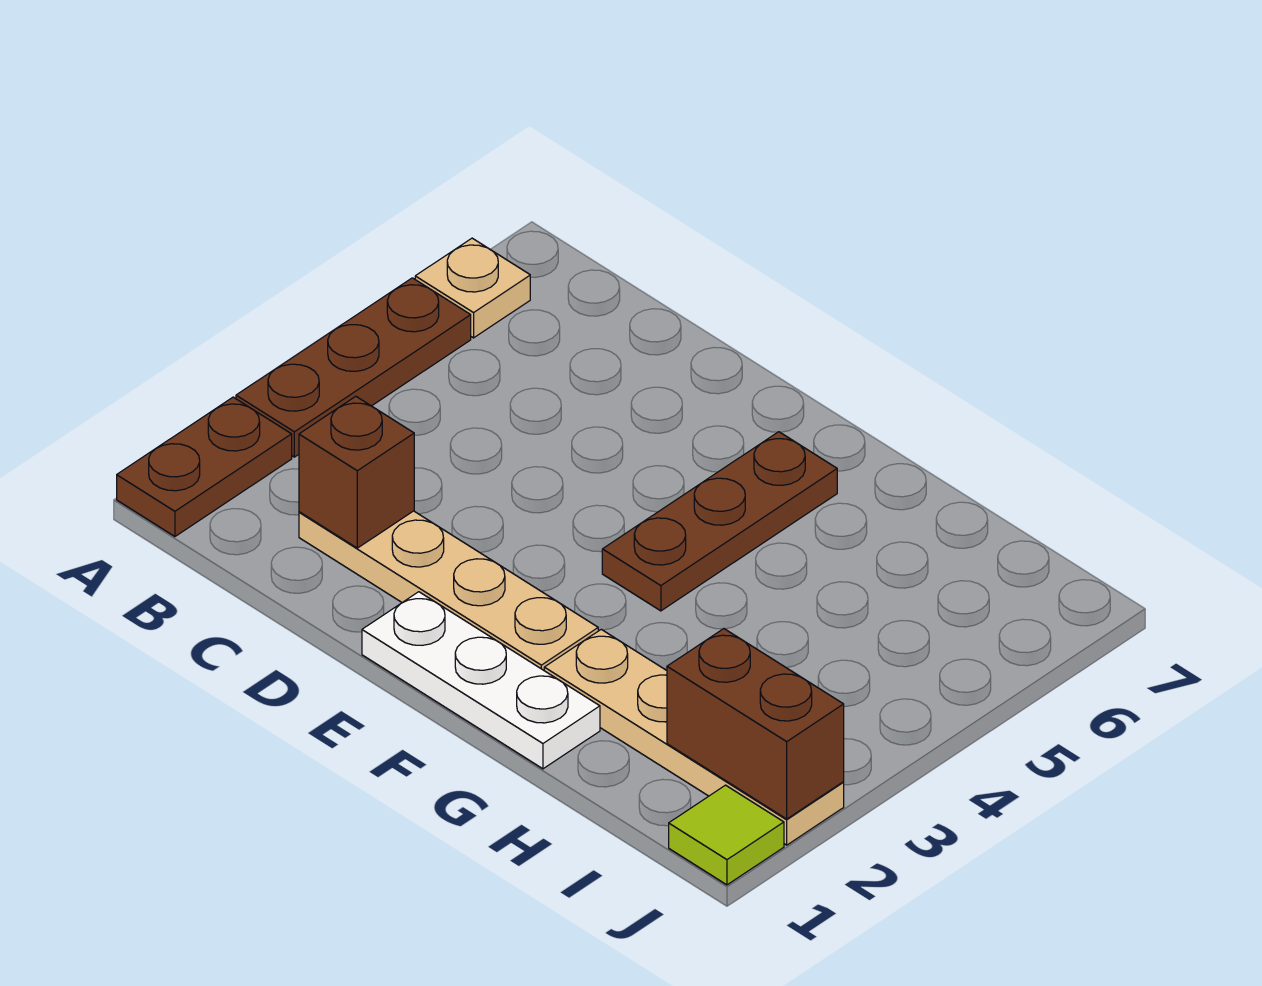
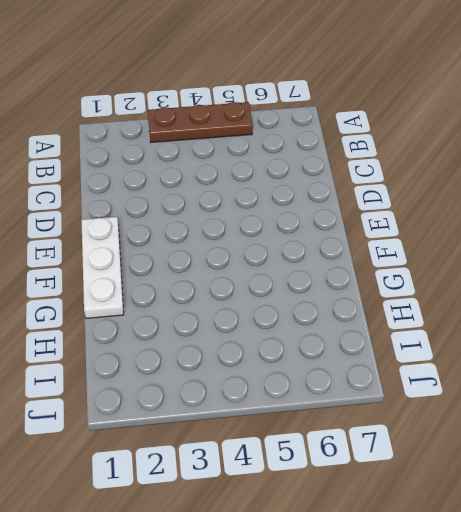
none -> brown plate A1:A2 level 1
none -> tan plate A6 level 1

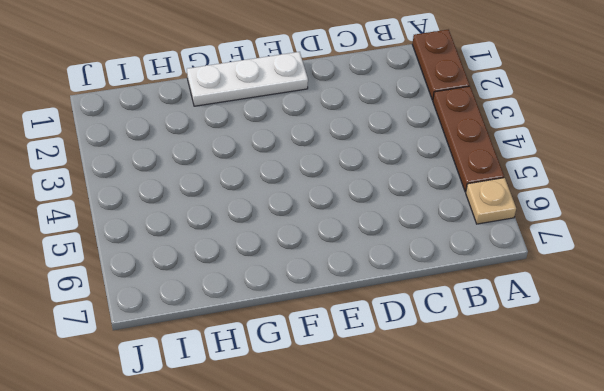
none -> tan plate C2:F2 level 1
none -> brown plate F4:F6 level 1

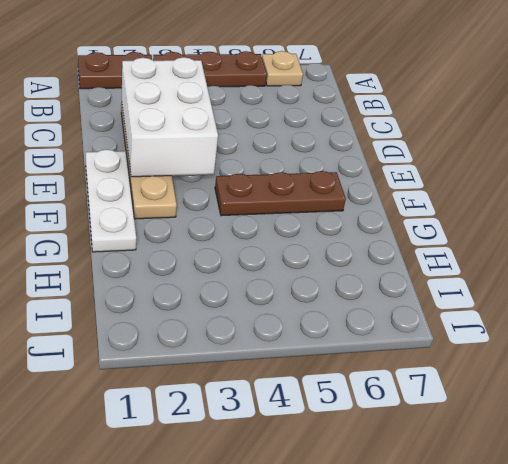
white brick C2:E3 level 2 -> brown brick C2 level 2
none -> tan plate G2:J2 level 1
none -> lime tile J1 level 1

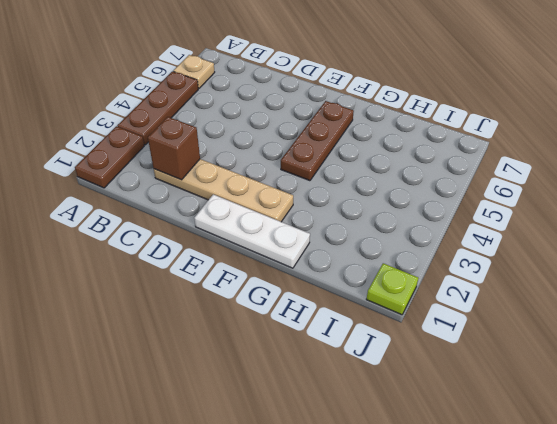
lime plate J1 level 1 -> lime tile J1 level 1
none -> tan plate G2:J2 level 1
none -> brown brick I2:J2 level 2

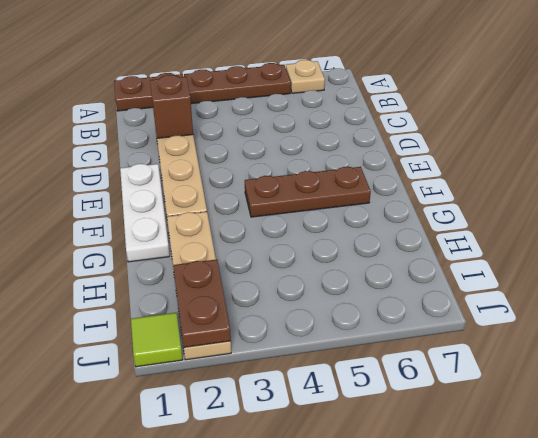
brown plate I2:J2 level 2 -> brown brick I2:J2 level 2

